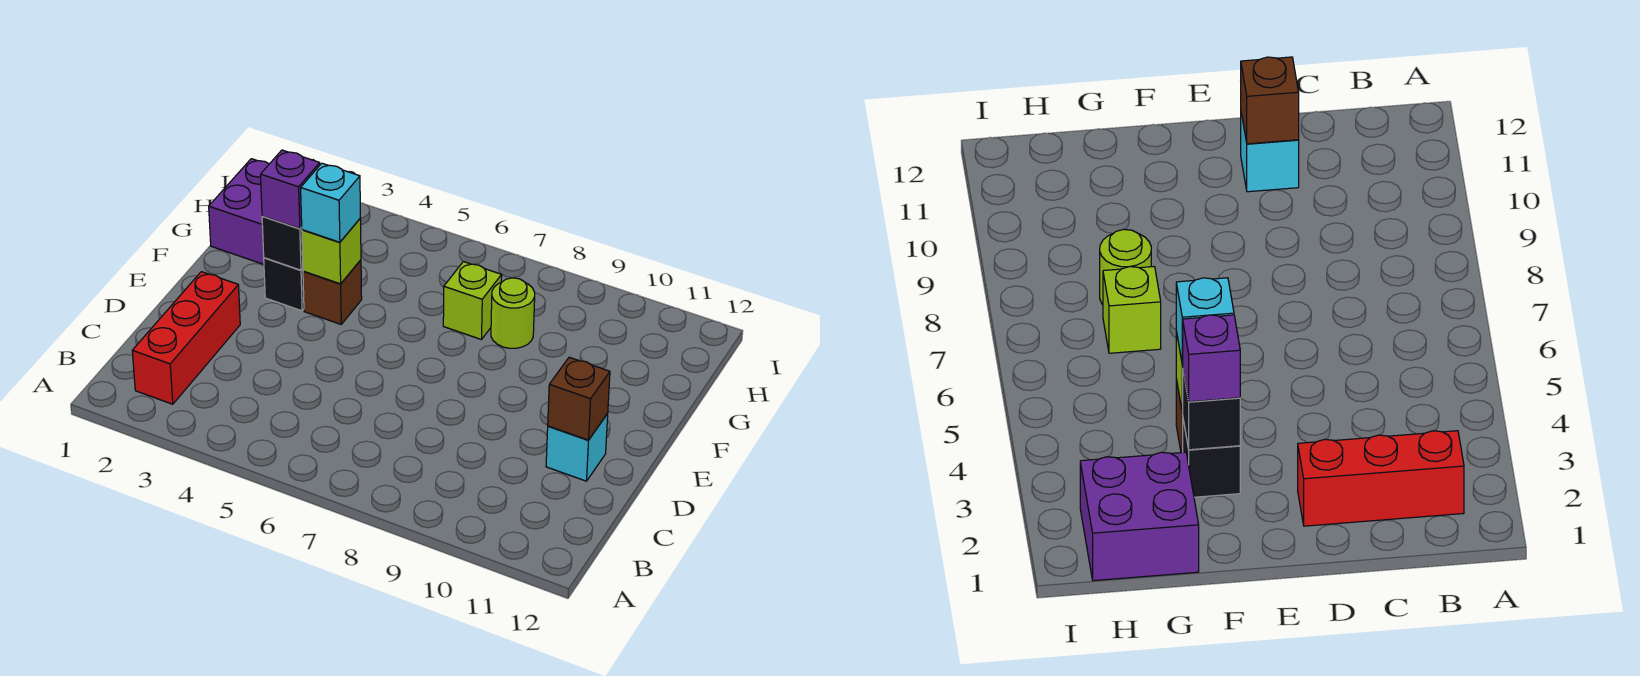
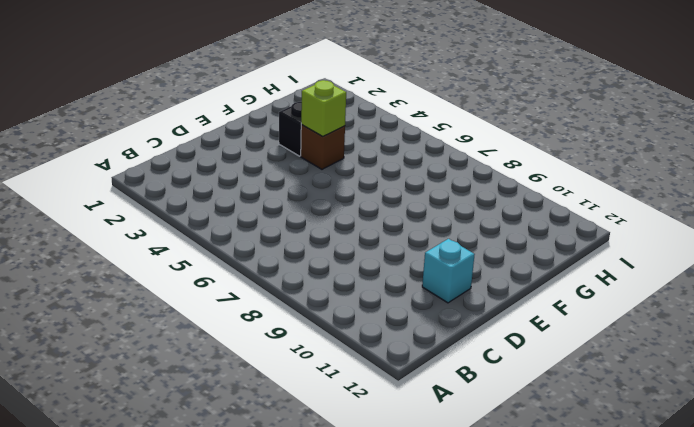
none -> red brick B2:D2 level 1
none -> purple brick G1:H2 level 1
none -> lime brick G7 level 1

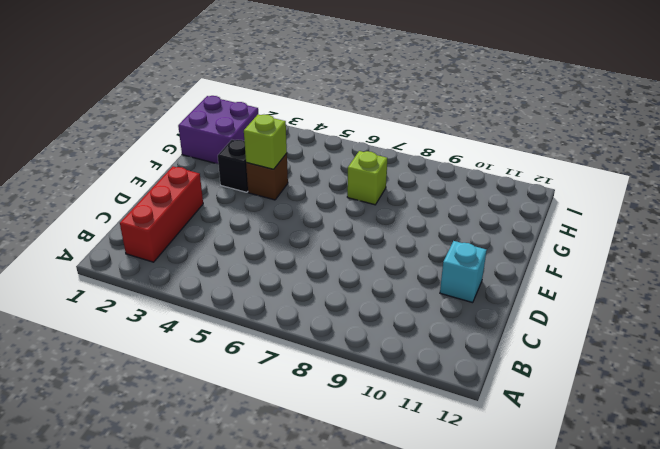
none -> lime round brick G8 level 1
none -> brown brick D11 level 2
none -> black brick F3 level 2

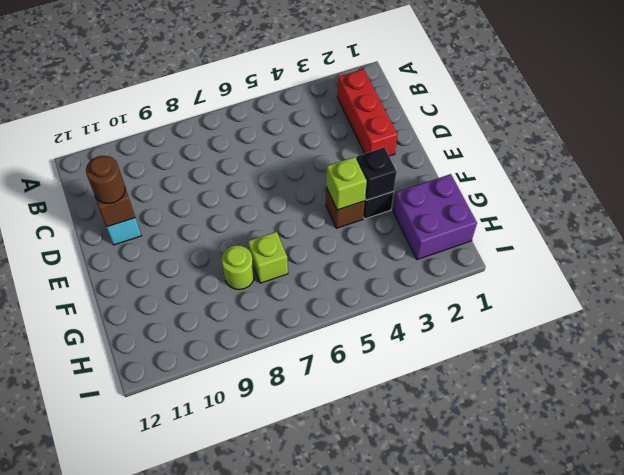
brown round brick D11 level 3 -> none
none -> purple brick F3 level 3
none -> cyan brick F4 level 3

